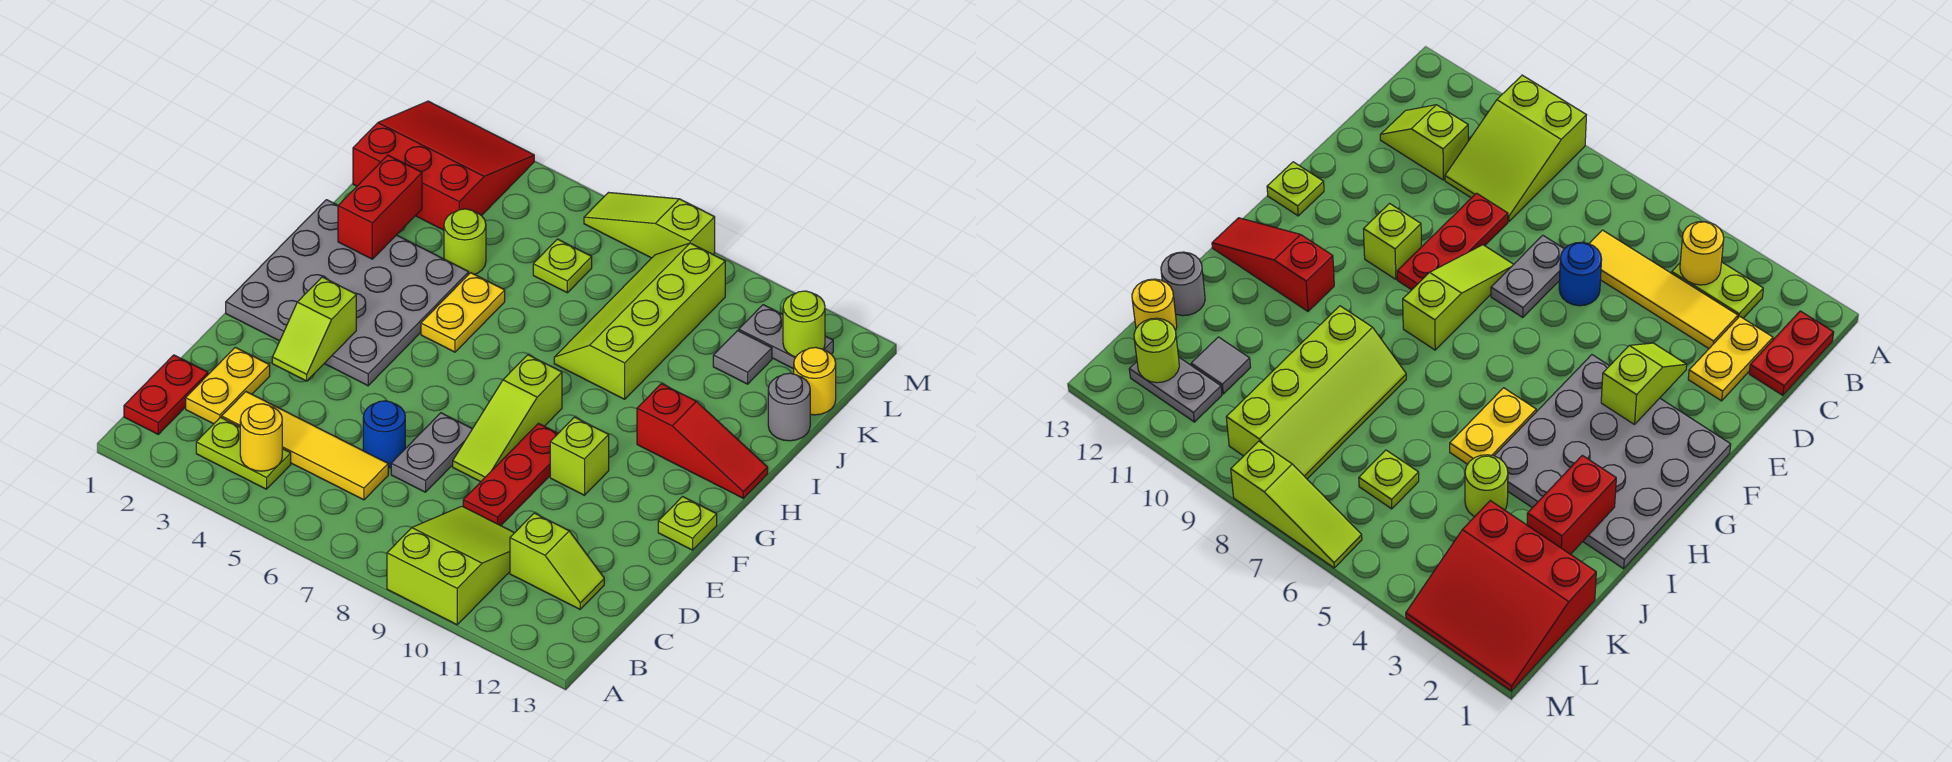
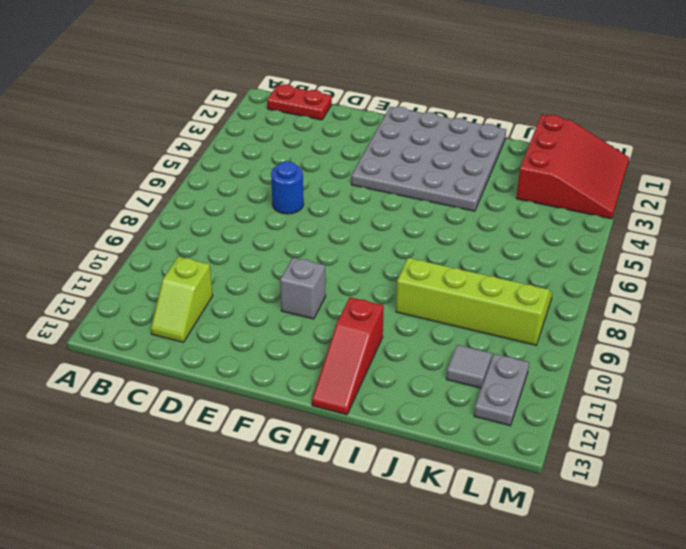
grey brick F10 level 1 -> lime brick F10 level 1
none -> lime slope A9:C10 level 1 top A
none -> lime plate B3:B4 level 1
none -> yellow plate C2:D2 level 1

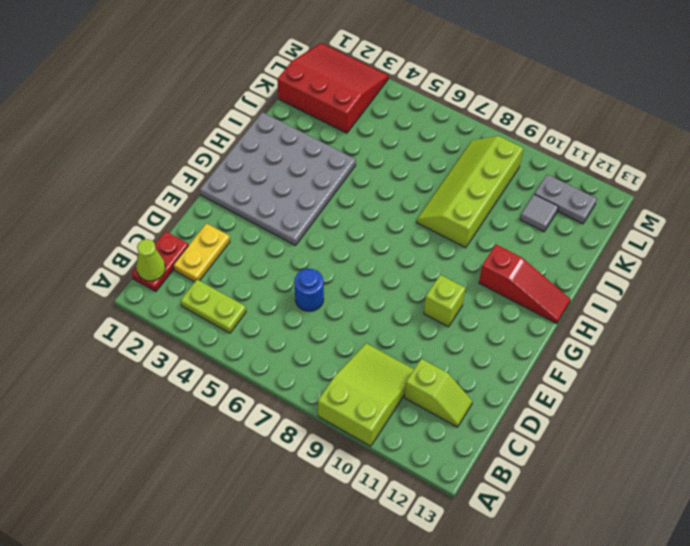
lime cone B1 level 2 -> none
none -> yellow tile C3:C6 level 1
none -> grey plate D7:E7 level 1
none -> red plate D9:F9 level 1

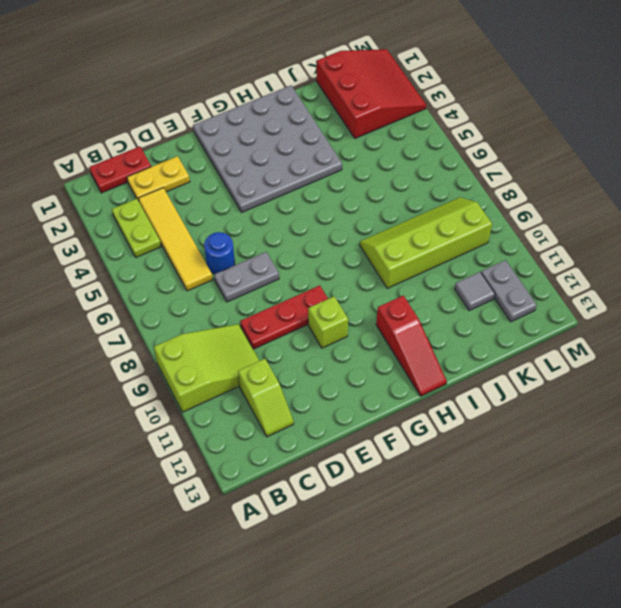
none -> lime slope E8:G8 level 1 top G
none -> lime plate F13 level 1
none -> yellow plate H5:I5 level 1

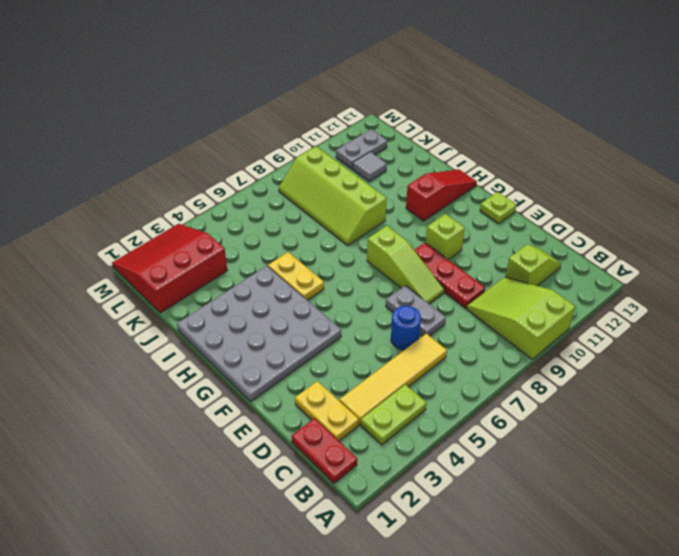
none -> lime round brick J4 level 1
none -> grey round brick J13 level 1
none -> lime plate K6 level 1

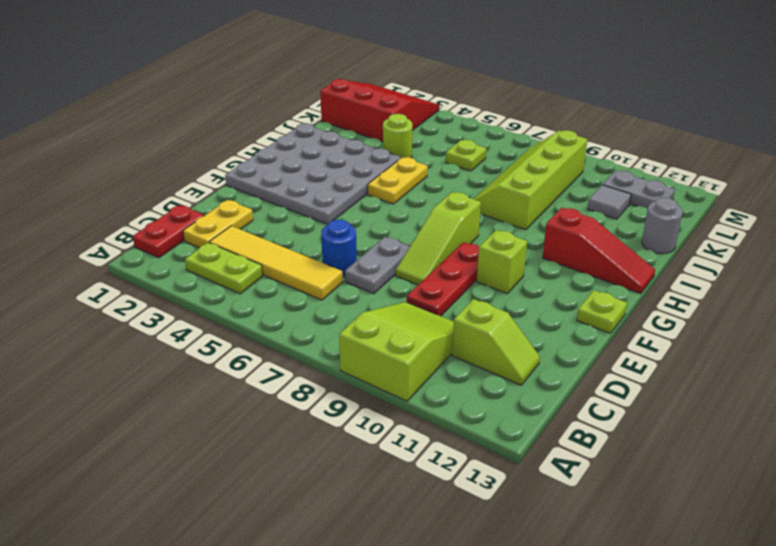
none -> yellow round brick K13 level 1
none -> lime slope M6:M8 level 1 top 8
none -> yellow round brick B4 level 2

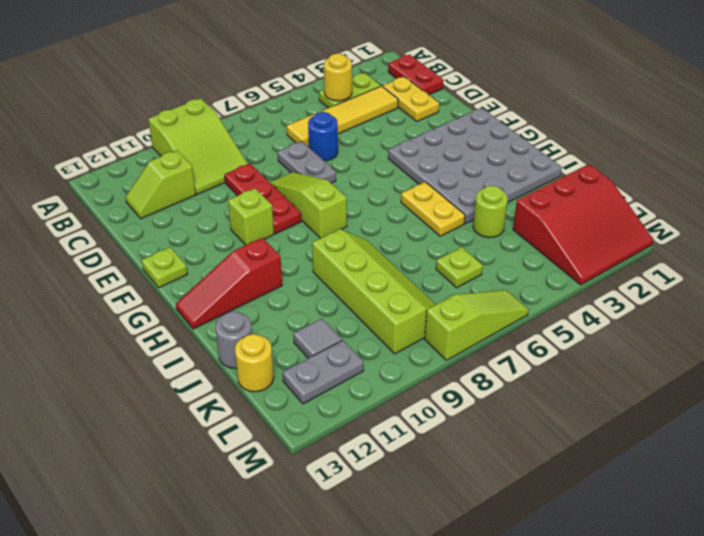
none -> lime slope E3:F3 level 2 top F
none -> red brick I2:J2 level 2
none -> lime round brick L12 level 2

